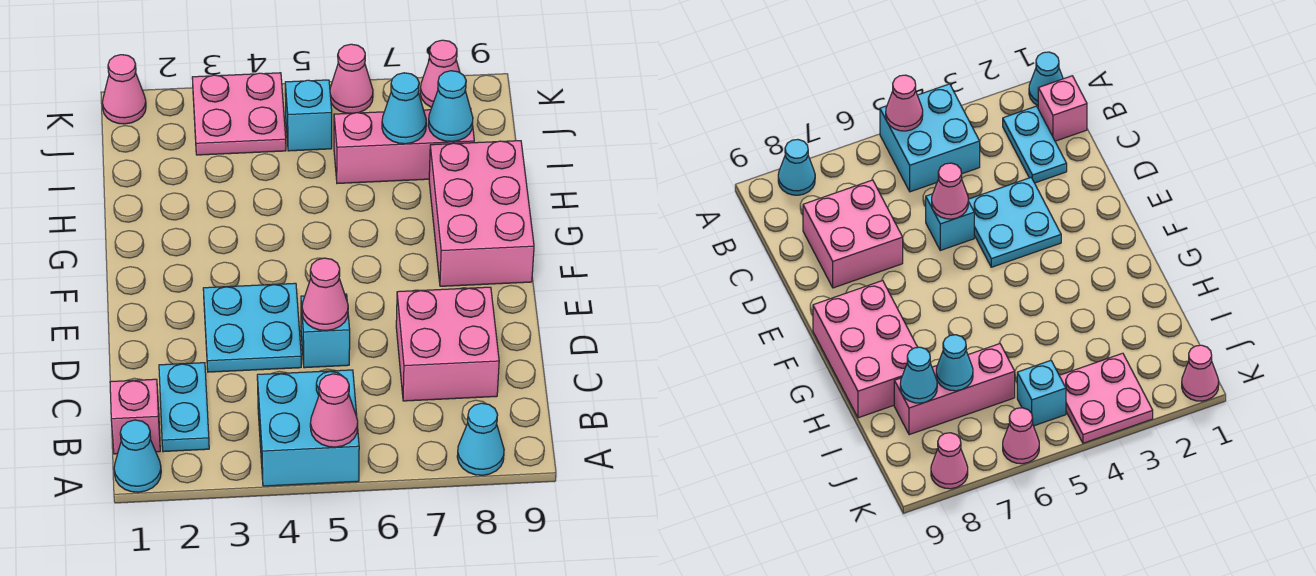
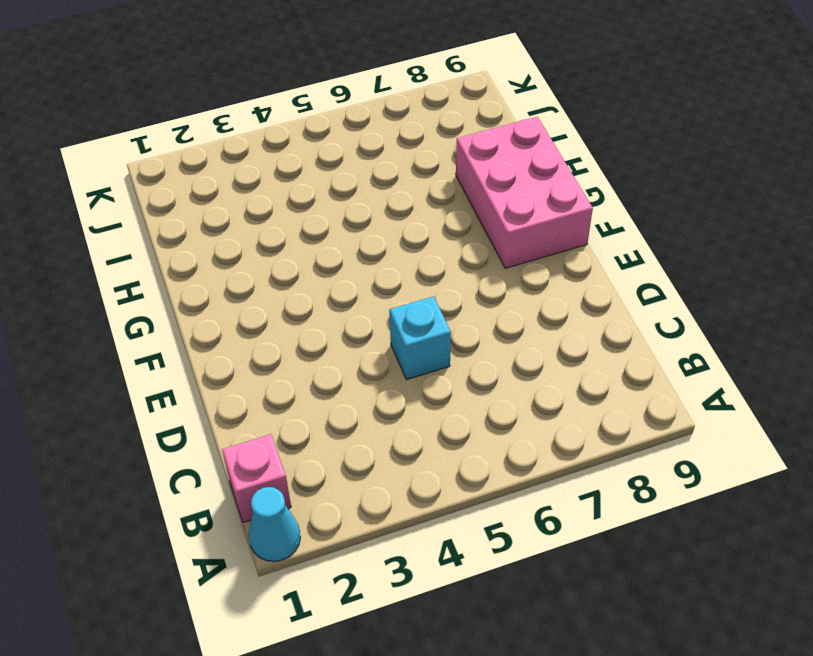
none -> cyan brick A4:B5 level 1
none -> cyan cone A8 level 1
none -> cyan plate B2:C2 level 1

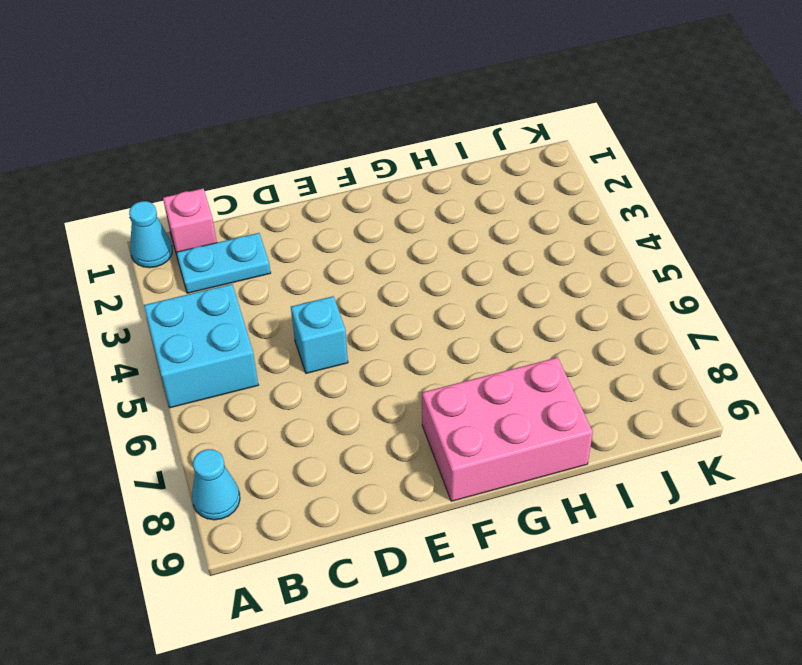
none -> pink brick C7:D8 level 1
none -> cyan plate D3:E4 level 1
none -> pink brick I6:I8 level 1

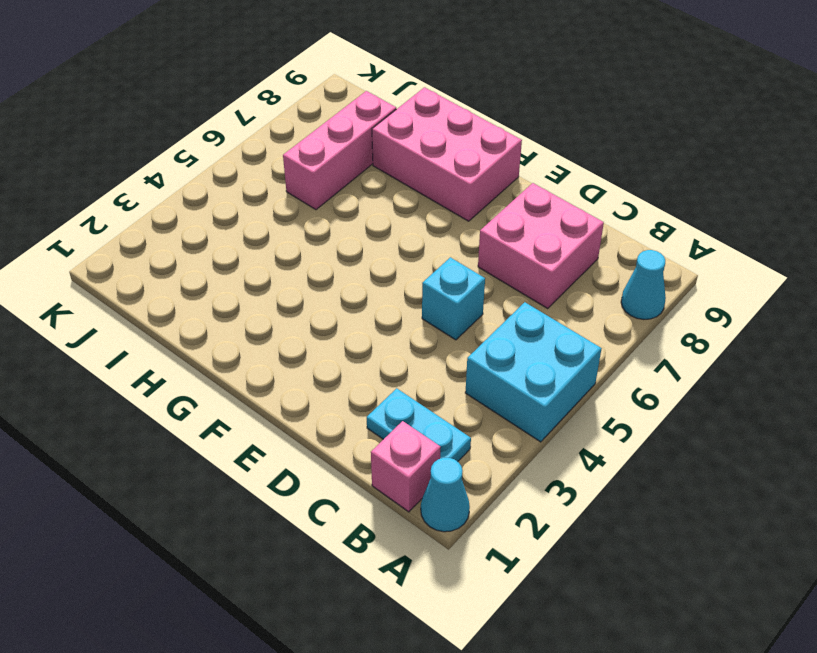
none -> cyan plate D3:E4 level 1
none -> pink plate J3:K4 level 1
none -> cyan brick J5 level 1

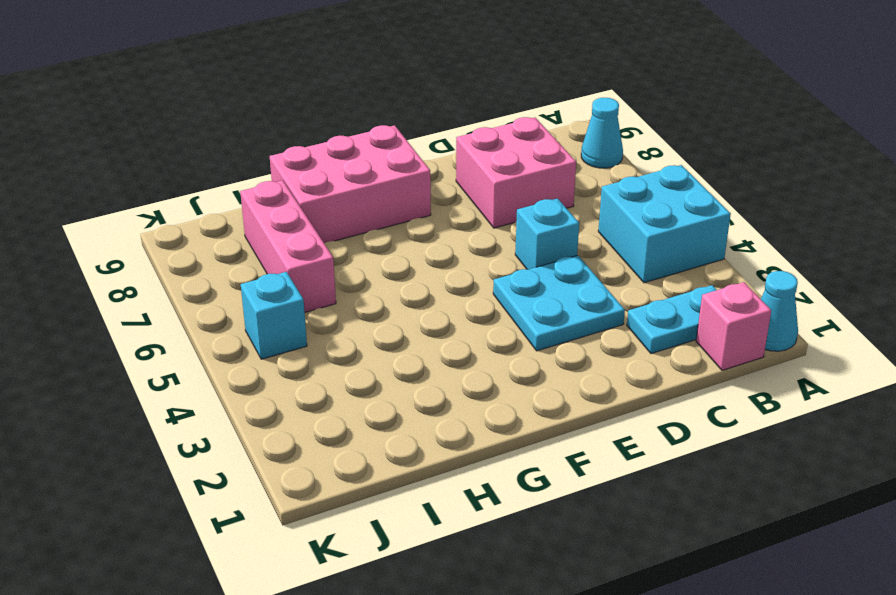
none -> pink plate J3:K4 level 1
none -> pink cone K1 level 1
none -> pink cone K6 level 1

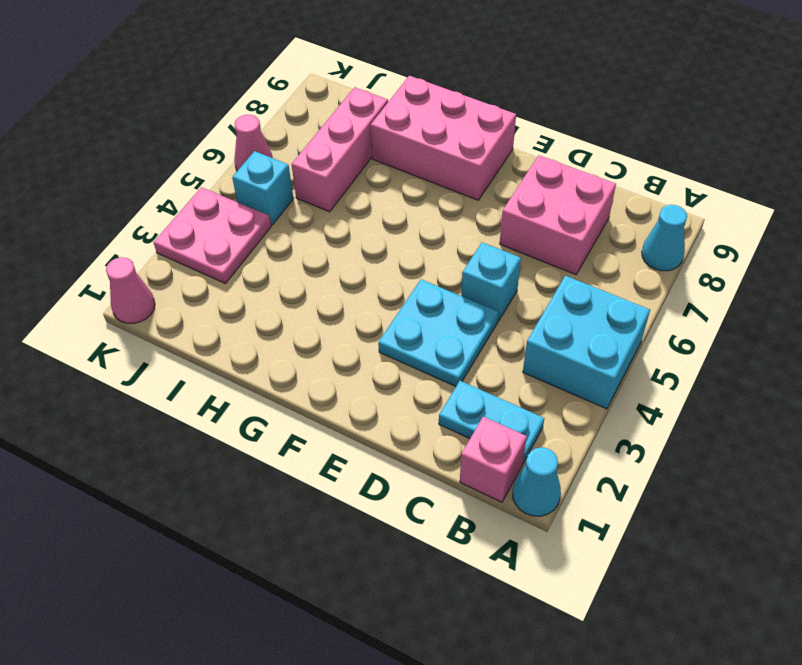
none -> pink cone K8 level 1
none -> pink cone A5 level 2
none -> pink cone D5 level 2

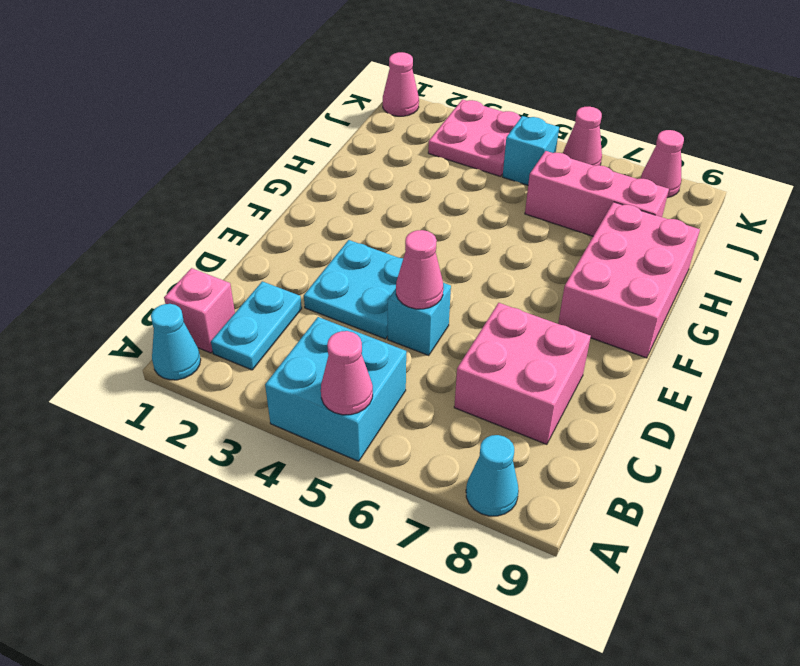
none -> cyan cone I7 level 2
none -> cyan cone I8 level 2

